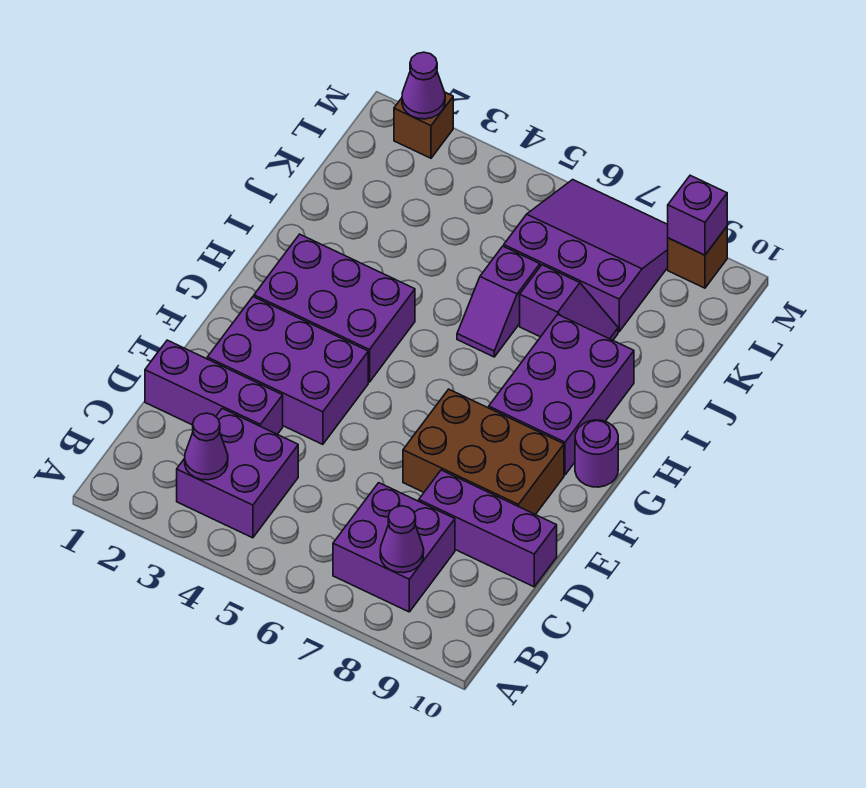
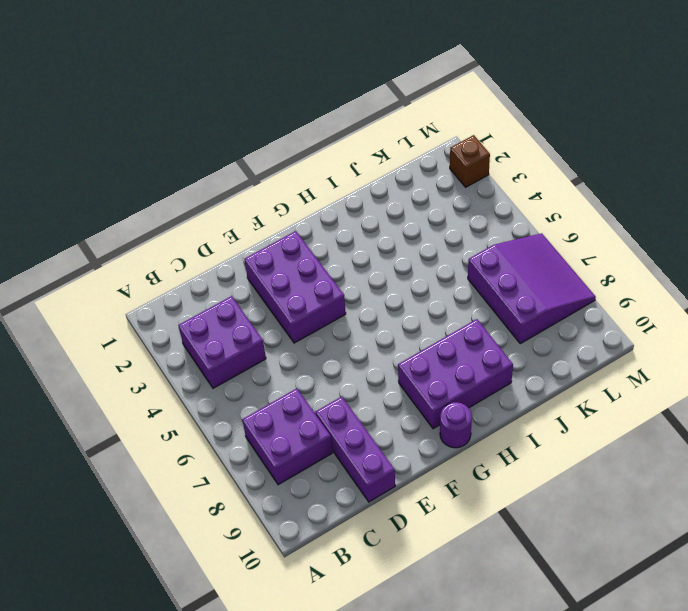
none -> purple brick D1:D3 level 1
none -> brown brick E7:F9 level 1
none -> purple brick G2:H4 level 1

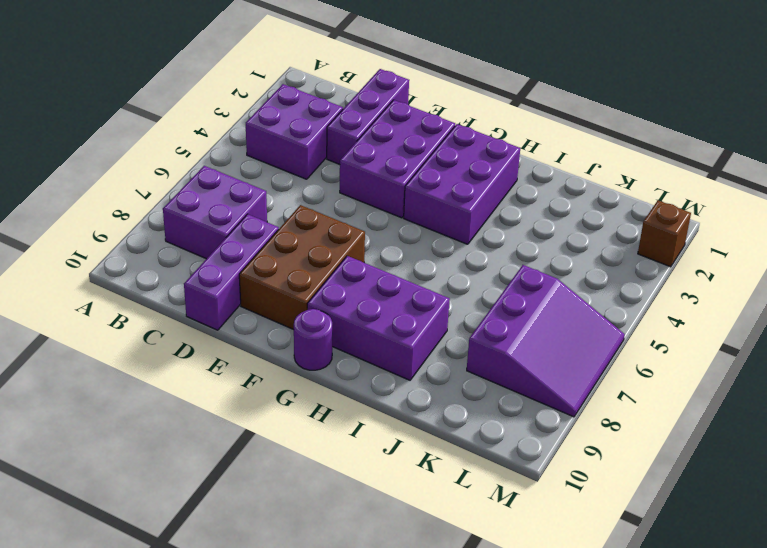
none -> purple slope I6:J6 level 1 top J
none -> purple slope J7:J8 level 1 top 7
none -> brown brick M9 level 1

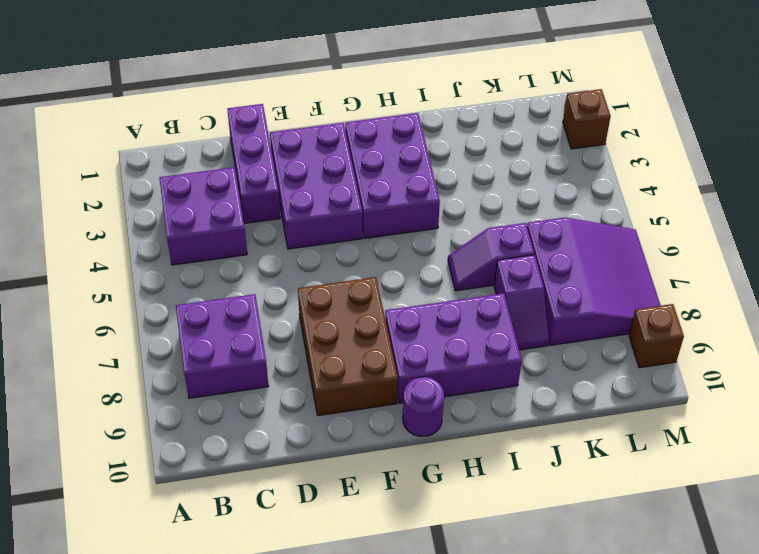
none -> purple brick D8:D10 level 1
none -> purple cone B3 level 2
none -> purple cone B8 level 2

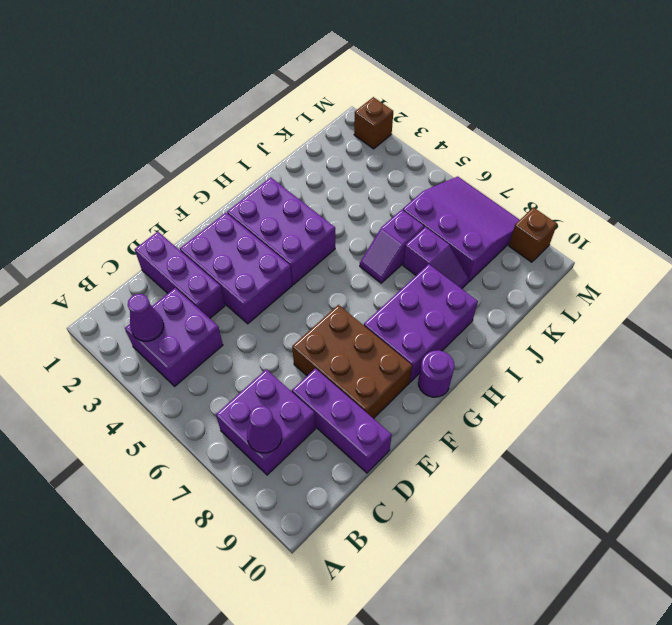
none -> purple cone M2 level 2
none -> purple brick M9 level 2

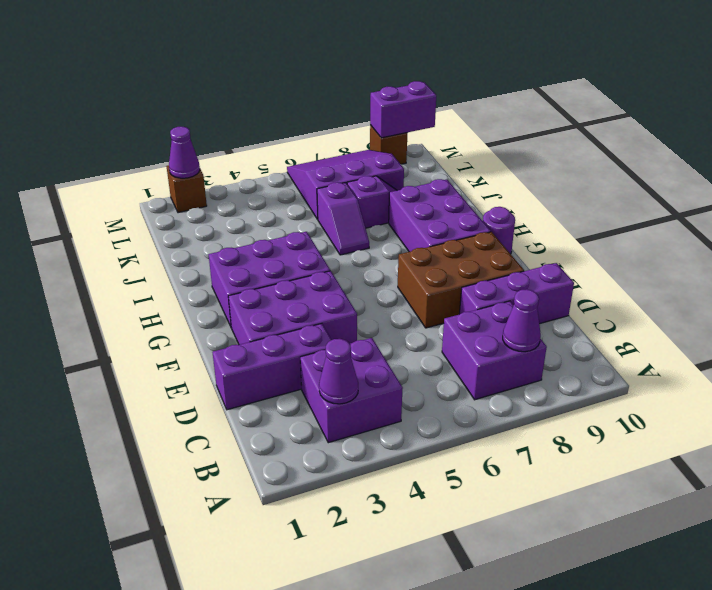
purple brick M9:M10 level 2 -> purple brick M9 level 2

